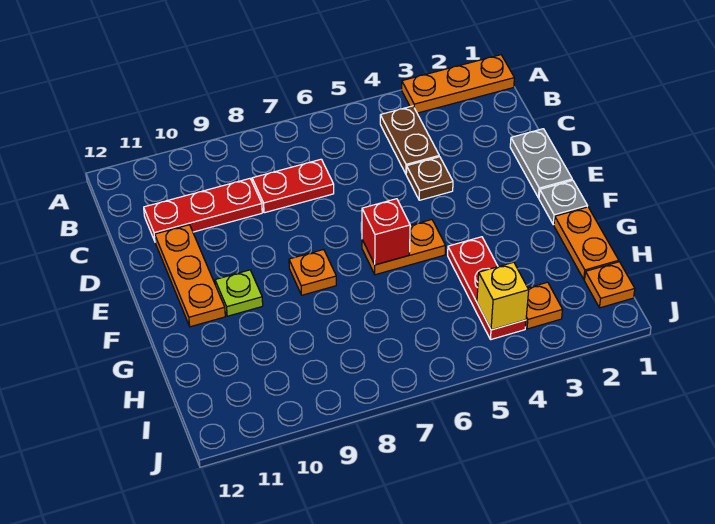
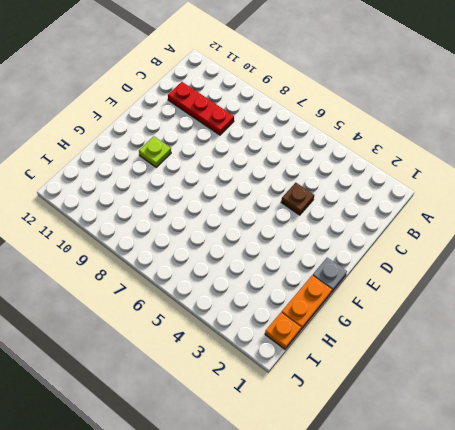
none -> orange plate A1:A3 level 1
none -> brown plate B4:C4 level 1
none -> red plate C7:C8 level 1

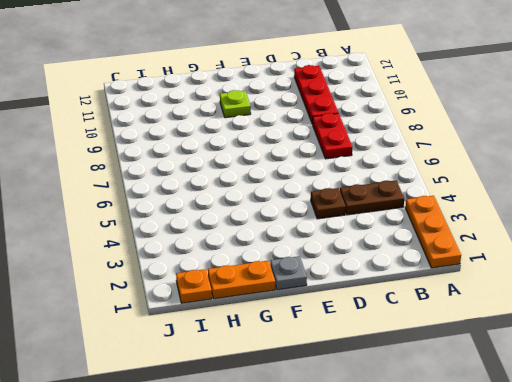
none -> grey plate D1:E1 level 1
none -> orange plate D11:F11 level 1
none -> orange plate F5:F6 level 1

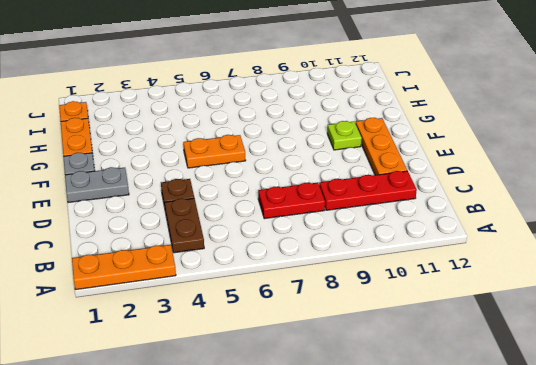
grey plate E1:E2 level 1 -> grey plate D1:E1 level 1
none -> orange plate F8 level 1
none -> red plate G4:I4 level 1
none -> orange plate I3 level 1

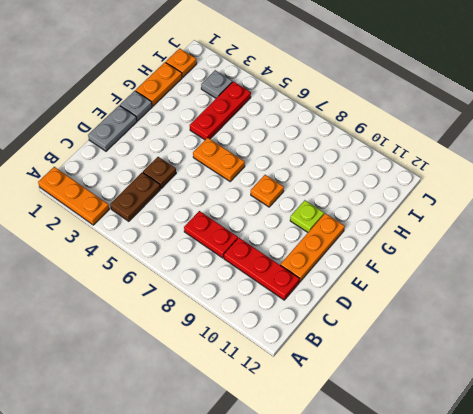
grey plate I3 level 1 -> orange plate I3 level 1
none -> red brick F6 level 2
none -> yellow brick I4 level 2

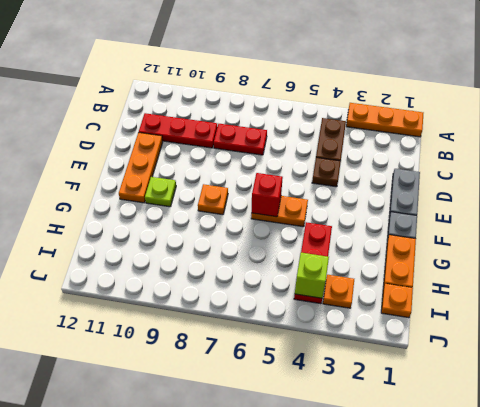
lime brick I4 level 2 -> yellow brick I4 level 2

